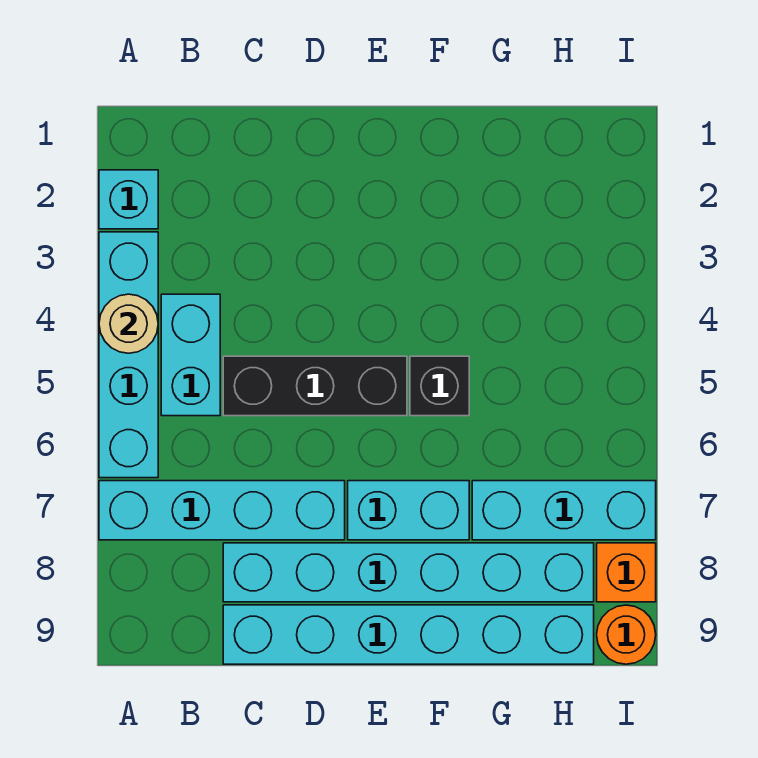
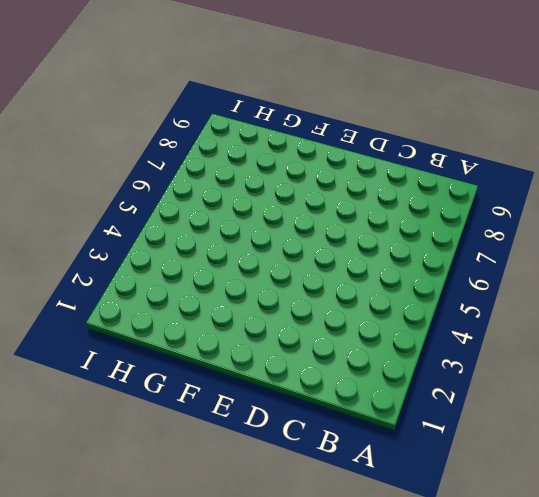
none -> cyan brick A2 level 1
none -> cyan brick A3:A6 level 1
none -> cyan brick A7:D7 level 1

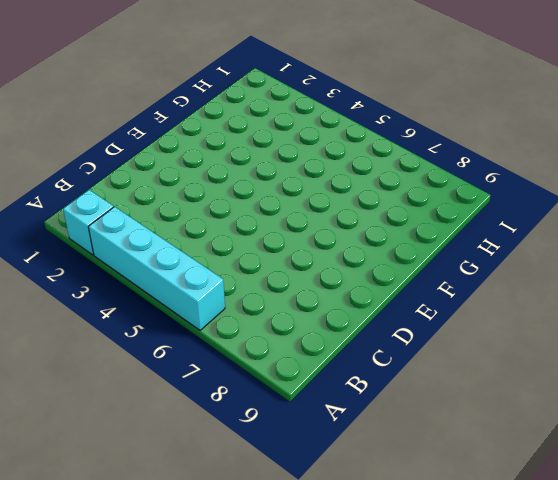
none -> cyan brick A7:D7 level 1
none -> cyan brick B4:B5 level 1
none -> black brick C5:E5 level 1

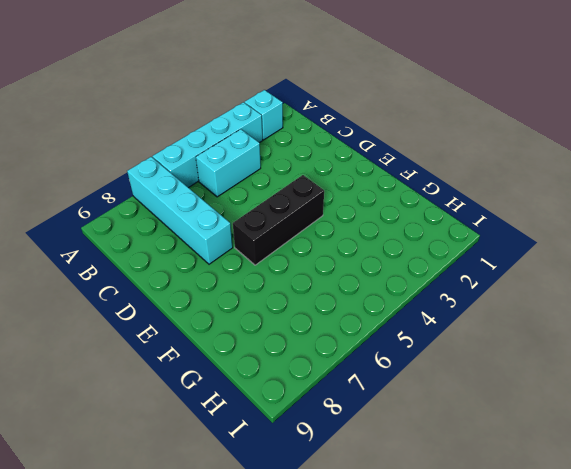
black brick E4:E6 level 1 -> black brick C5:E5 level 1
none -> cyan brick C8:H8 level 1
none -> cyan brick C9:H9 level 1
none -> cyan brick E7:F7 level 1

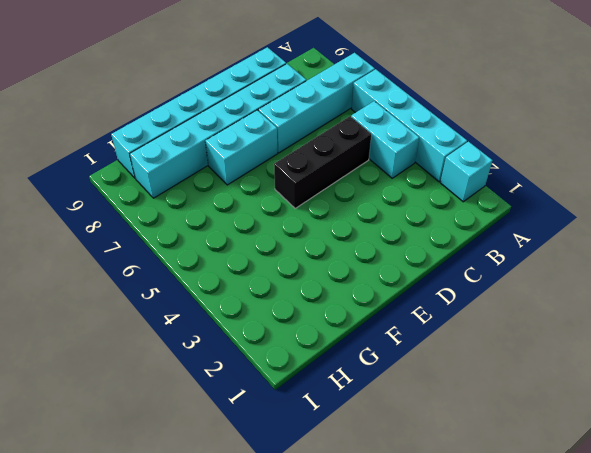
none -> black brick F5 level 1
none -> cyan brick G7:I7 level 1
none -> orange brick I8 level 1

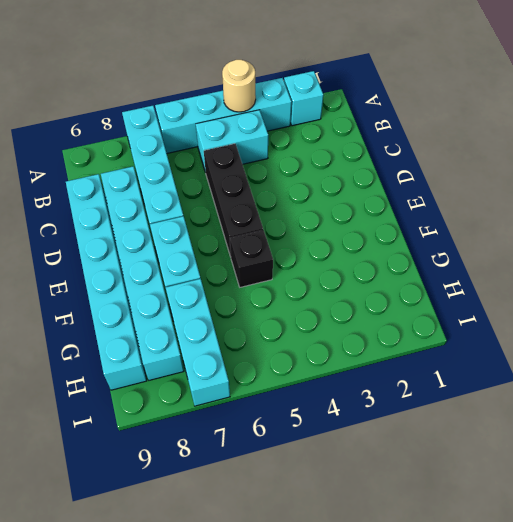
none -> orange brick I8 level 1
none -> orange round brick I9 level 1

